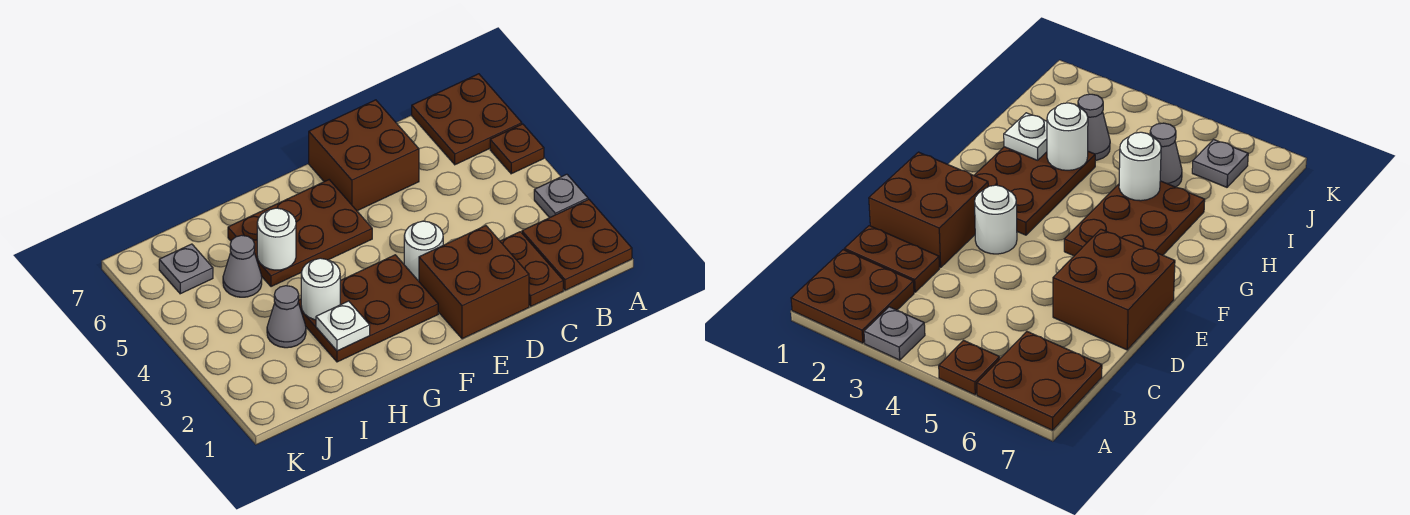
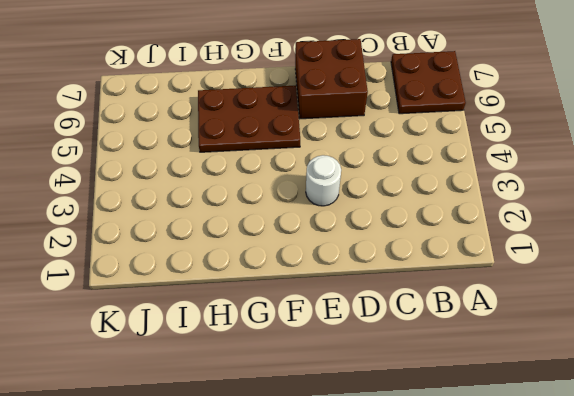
none -> brown plate A1:B2 level 1
none -> grey plate A3 level 1
none -> brown plate A5 level 1

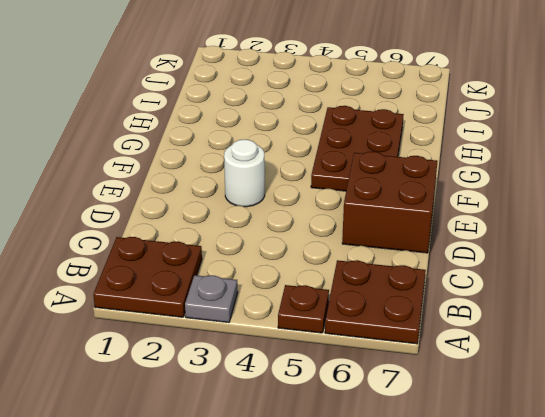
none -> brown plate C1:C2 level 1
none -> brown brick D1:E2 level 1
none -> brown plate F2:H3 level 1

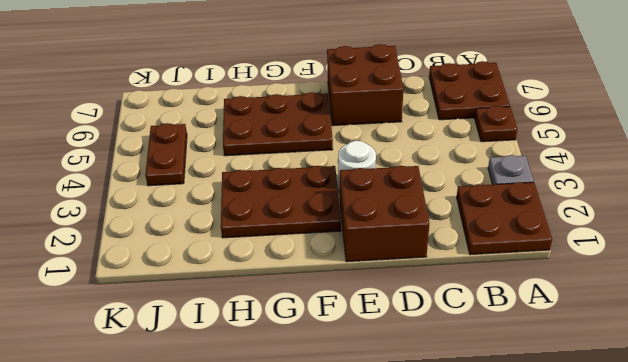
brown plate J4:J5 level 1 -> brown plate C1:C2 level 1
none -> grey cone I3 level 1
none -> grey cone I5 level 1
none -> grey plate J6 level 1

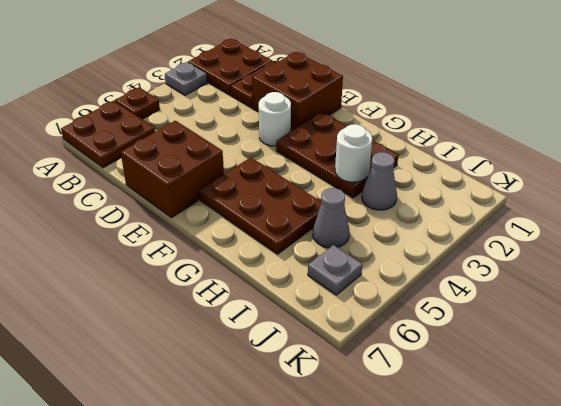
none -> white plate H2 level 2
none -> white round brick H5 level 2

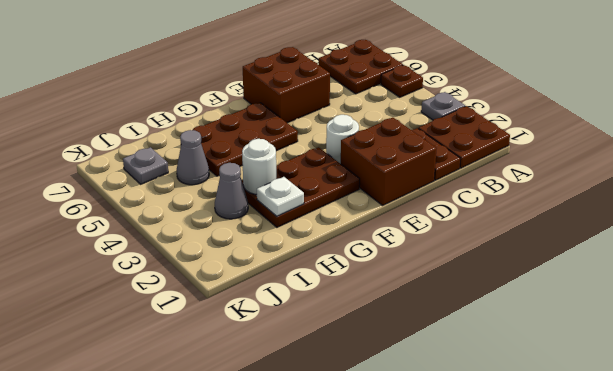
none -> white round brick H5 level 2

